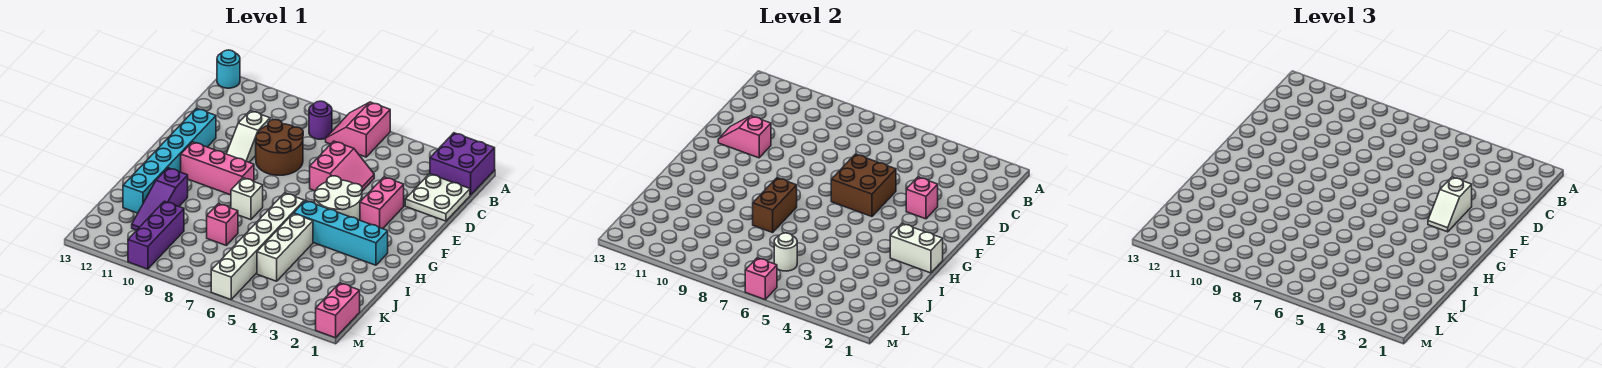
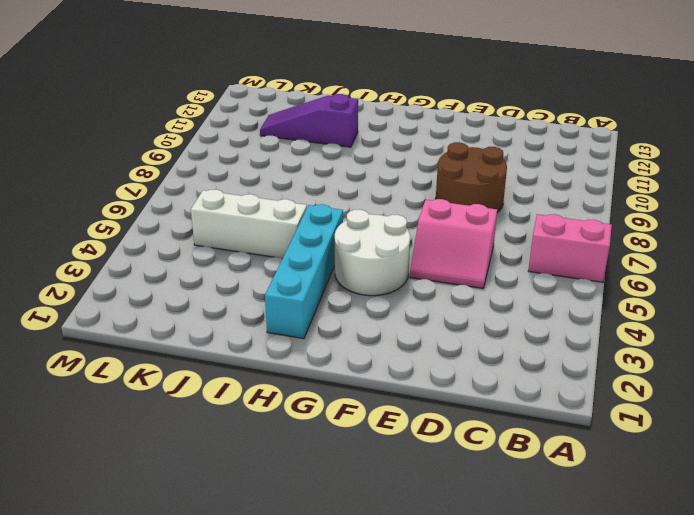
none -> purple brick A1:B2 level 1
none -> cyan round brick A13 level 1
none -> purple round brick B8 level 1

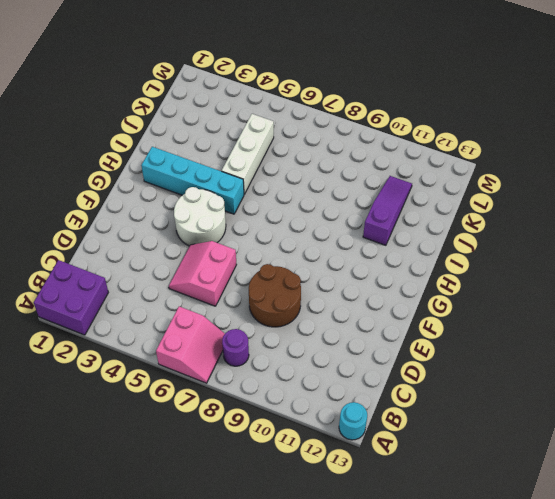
none -> white plate C1:D2 level 1
none -> white slope D10:E10 level 1 top D
none -> pink brick E3:F3 level 1

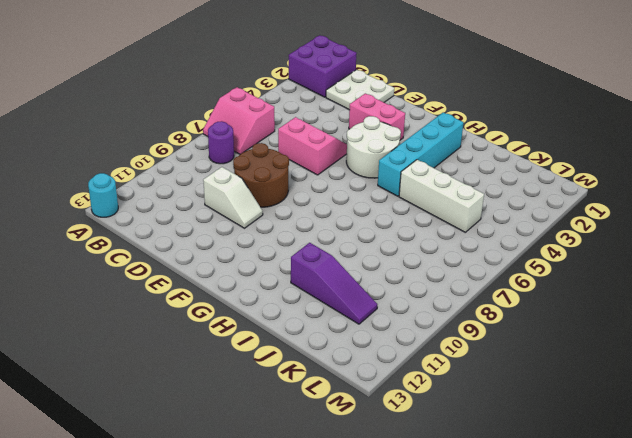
none -> cyan brick E12:J12 level 1
none -> pink brick G9:G11 level 1
none -> white brick H6:M6 level 1

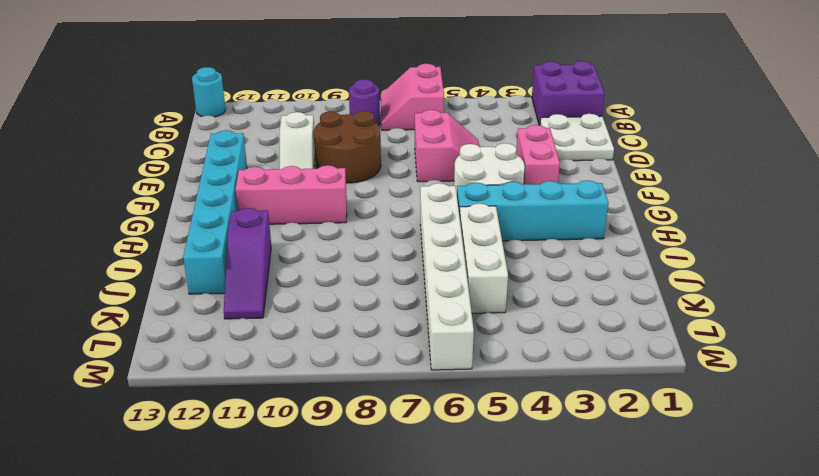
none -> white brick H8 level 1
none -> pink brick J8 level 1
none -> purple brick K10:M10 level 1

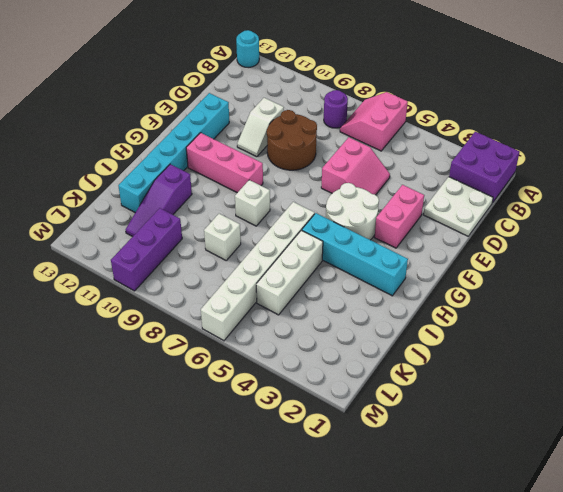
white brick J8 level 1 -> pink brick J8 level 1
none -> pink brick L1:M1 level 1
none -> pink brick E3 level 2
none -> brown brick E5:F6 level 2

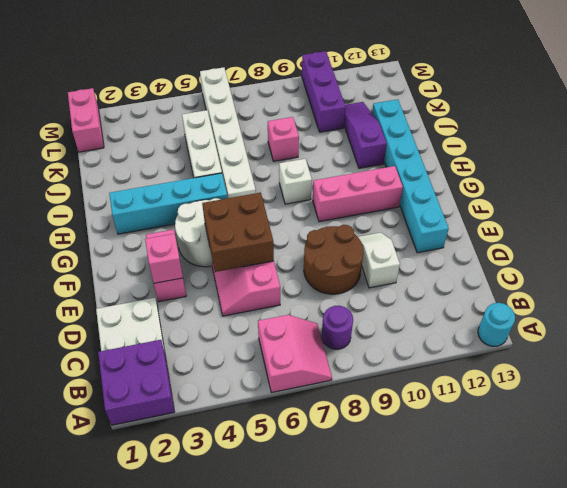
none -> pink slope E11:E12 level 2 top 11
none -> white brick H1:H2 level 2
none -> brown brick H8:I8 level 2

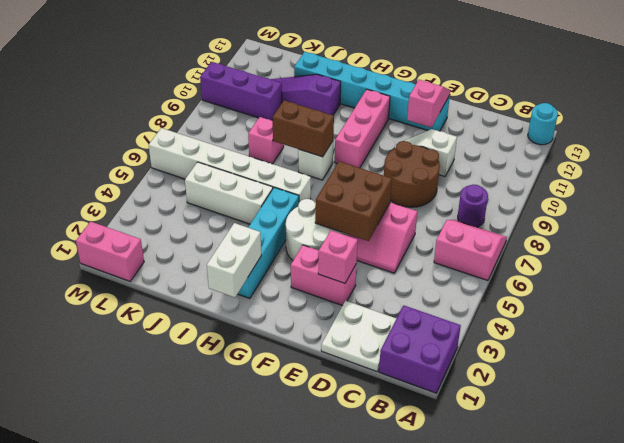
none -> white round brick K6 level 2
none -> pink brick M6 level 2
none -> white slope E3:F3 level 3 top E

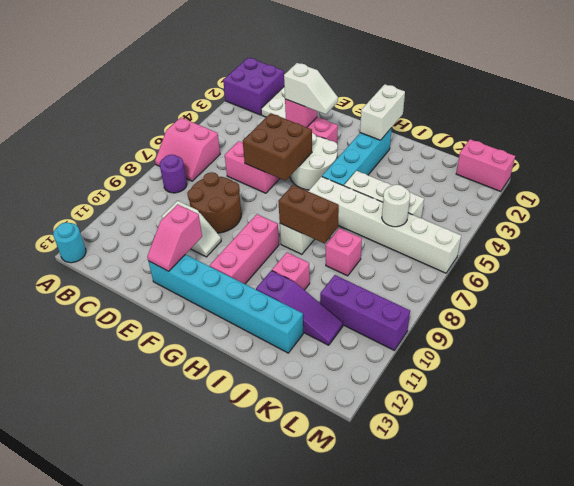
pink brick I10 level 1 -> pink brick M6 level 2

